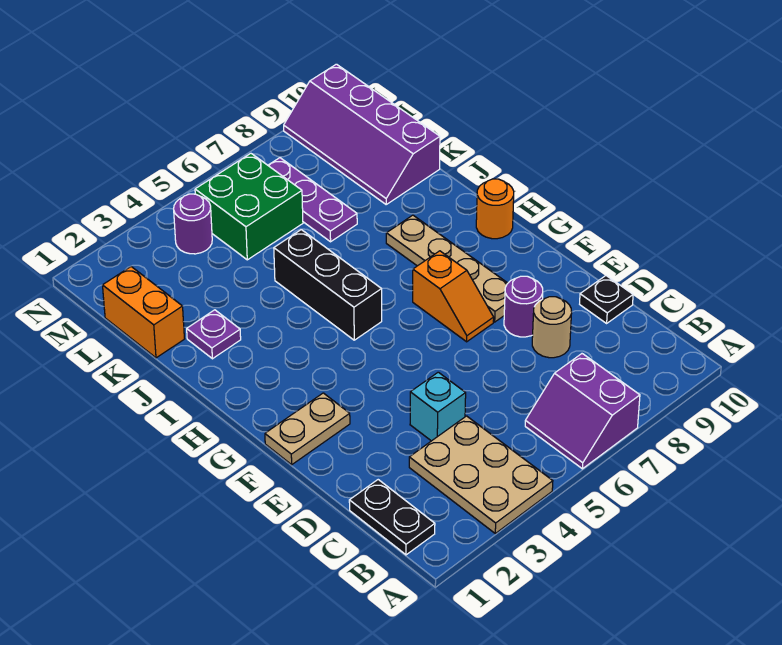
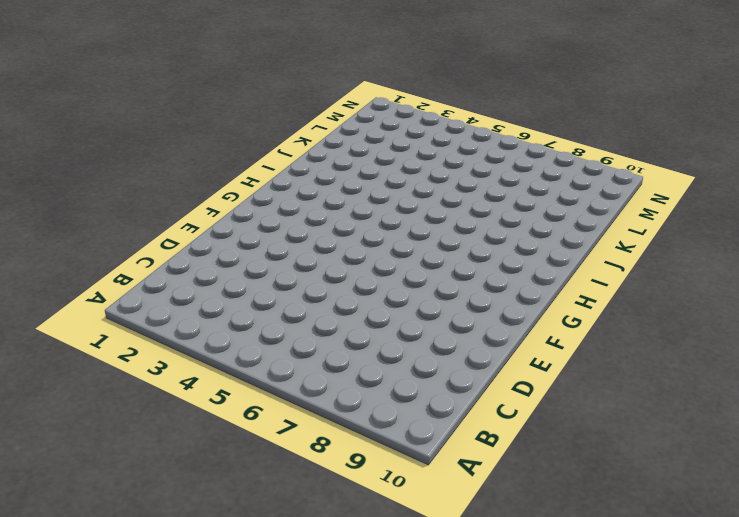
none -> tan plate A3:C4 level 1
none -> purple slope A6:B7 level 1 top 7
none -> black plate B1:C1 level 1

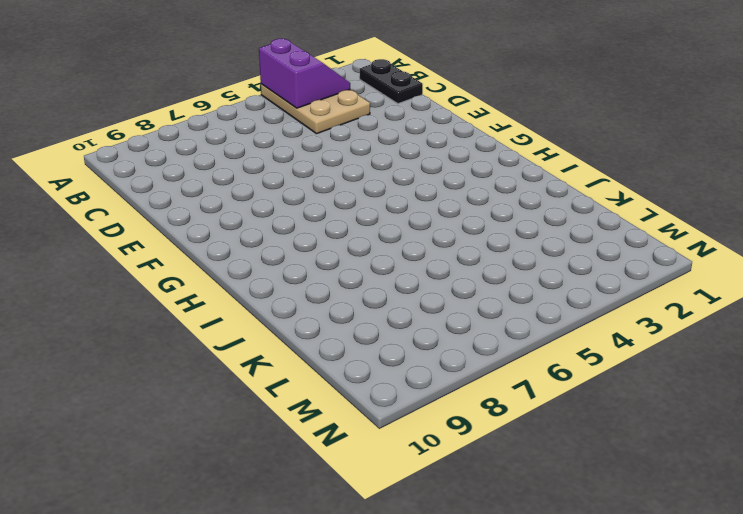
purple slope A3:B4 level 2 top 4 -> purple slope A6:B7 level 1 top 7
none -> cyan brick D4 level 1
none -> tan round brick D8 level 1
none -> black plate D10 level 1

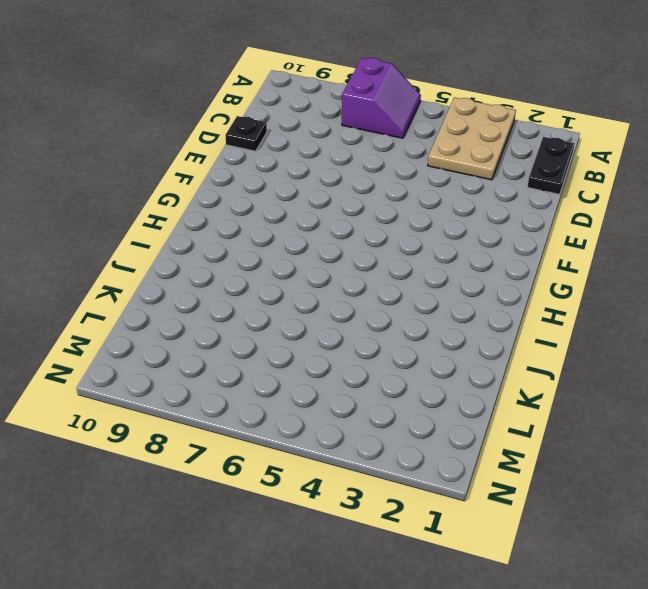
none -> cyan brick D4 level 1
none -> tan round brick D8 level 1
none -> purple round brick E8 level 1

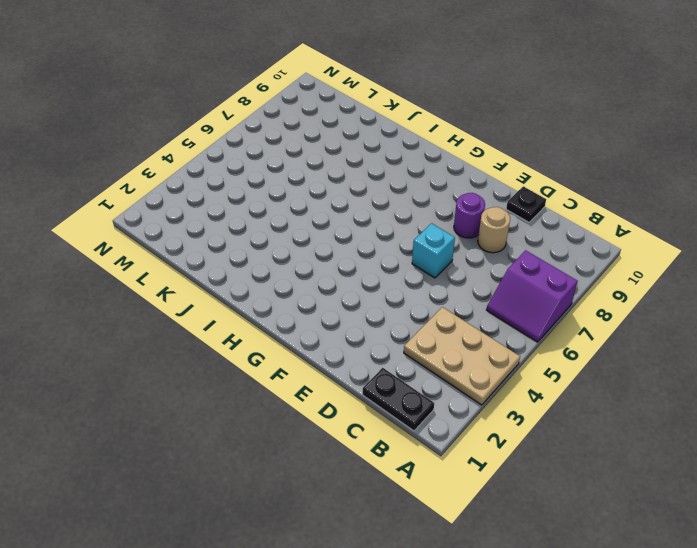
cyan brick E6 level 1 -> cyan brick D4 level 1
none -> tan plate F1:F2 level 1
none -> orange slope F7:G7 level 1 top G
none -> tan plate F8:I8 level 1

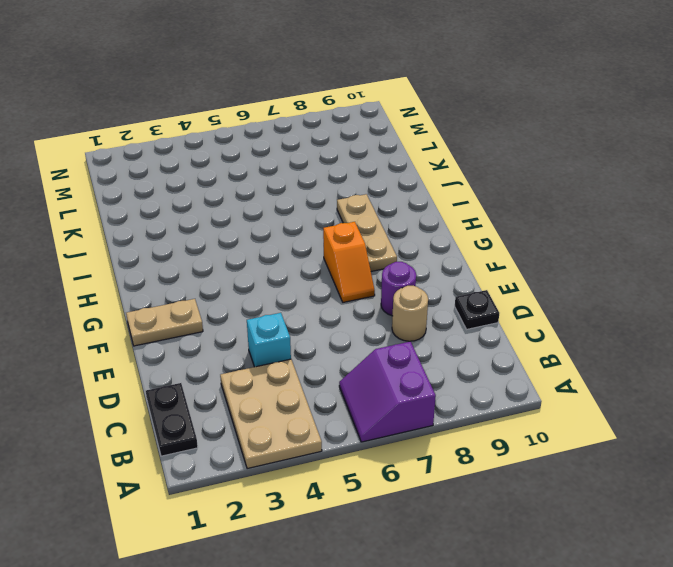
tan plate G8:I8 level 1 -> tan plate F8:I8 level 1
none -> black brick H5:J5 level 1
none -> orange round brick H10 level 1
none -> purple plate J2 level 1

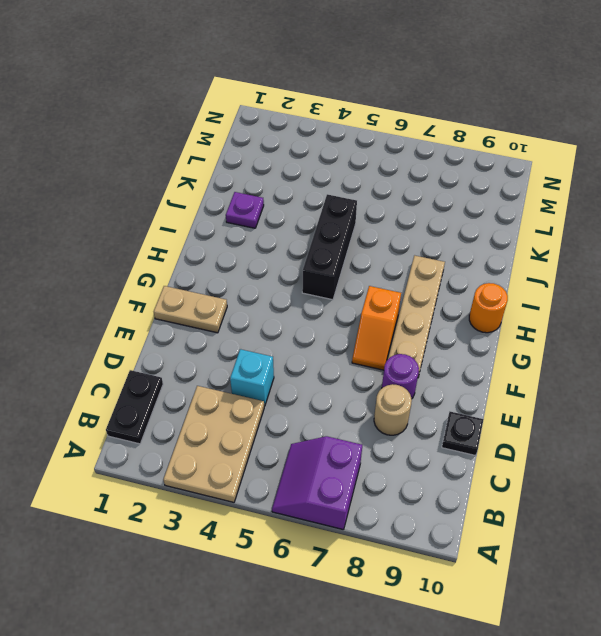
none -> orange brick K1:L1 level 1
none -> purple plate K7:M7 level 1
none -> purple slope K9:N10 level 1 top 10

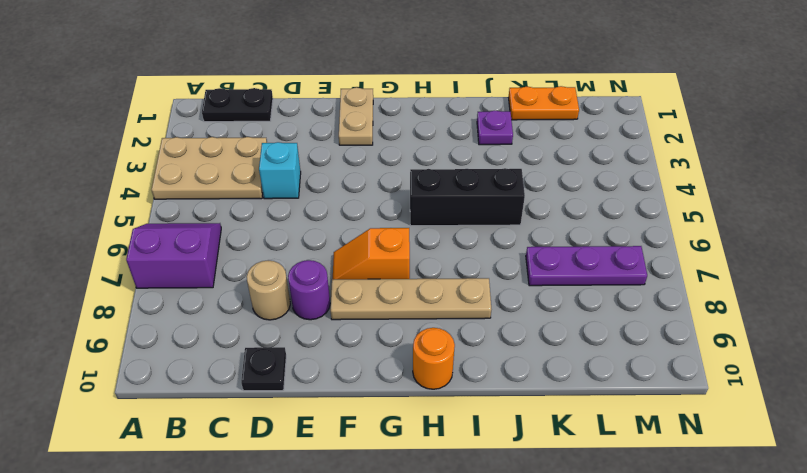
orange plate K1:L1 level 1 -> orange brick K1:L1 level 1
none -> purple slope K9:N10 level 1 top 10
none -> green brick L5:M6 level 1
none -> purple round brick M4 level 1

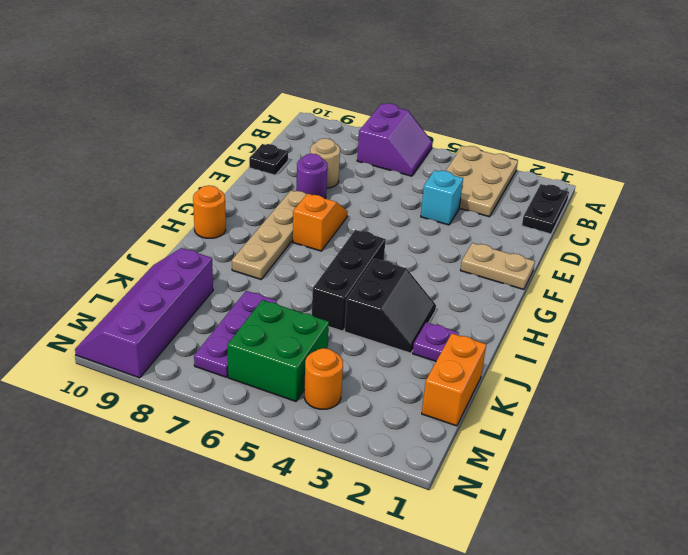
black slope I3:J4 level 1 top 4 -> none
purple slope K9:N10 level 1 top 9 -> purple slope K9:N10 level 1 top 10
orange round brick M4 level 1 -> purple round brick M4 level 1

